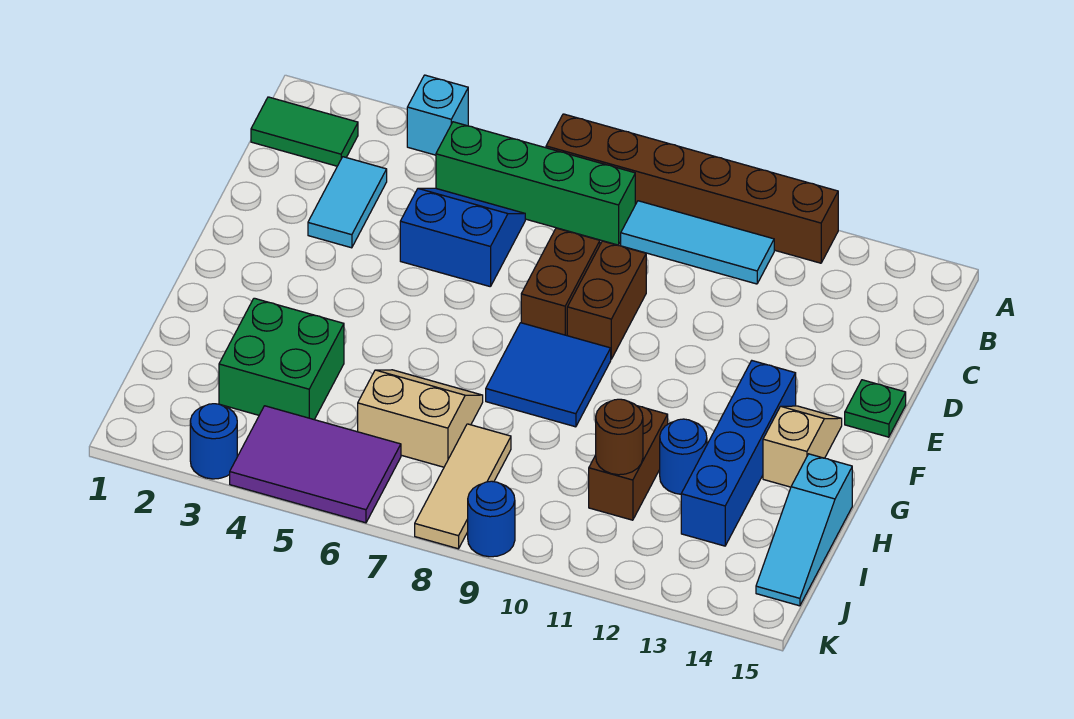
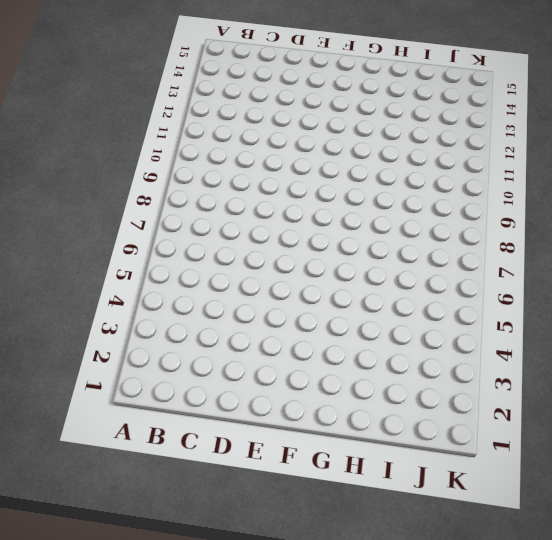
none -> cyan brick A4 level 1
none -> brown brick A7:A12 level 1
none -> green tile B1:B2 level 1

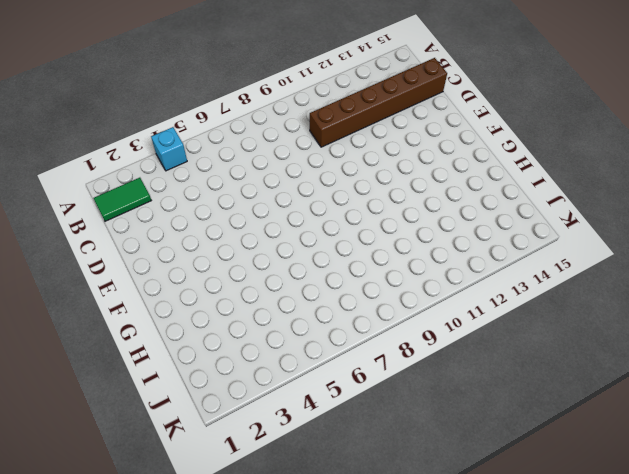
brown brick C10:C15 level 1 -> brown brick A7:A12 level 1
none -> green brick B5:B8 level 1
none -> cyan tile B9:B11 level 1
none -> cyan tile C3:D3 level 1

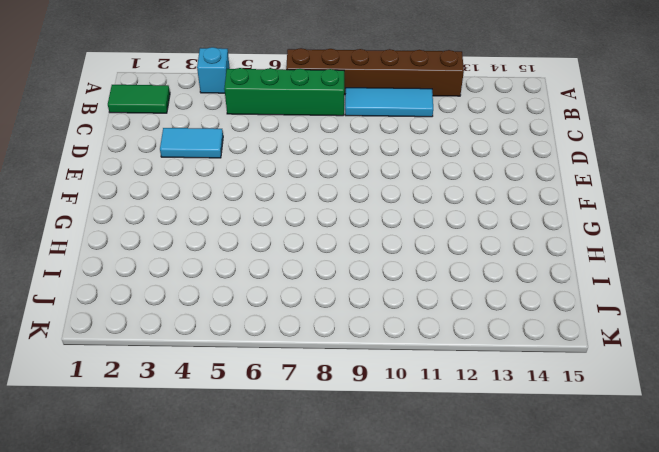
cyan tile D3:D4 level 1 -> cyan tile C3:D3 level 1
none -> blue slope C5:D6 level 1 top D
none -> brown brick D8:E8 level 1
none -> brown brick D9:E9 level 1

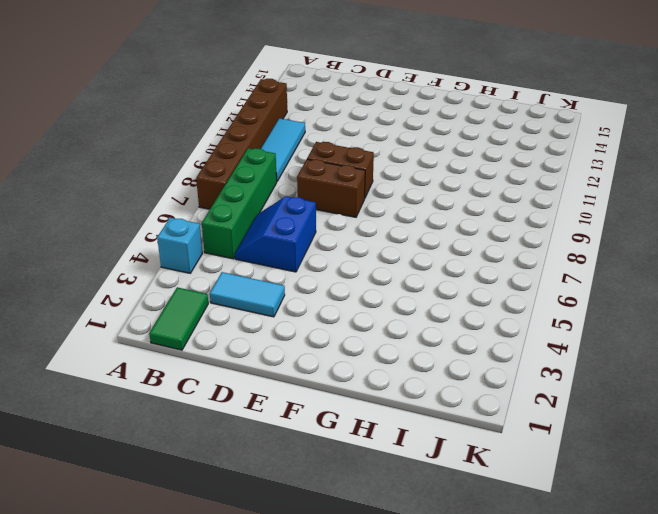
none -> green plate E15 level 1
none -> blue tile F8:G9 level 1
none -> blue brick F13:I13 level 1

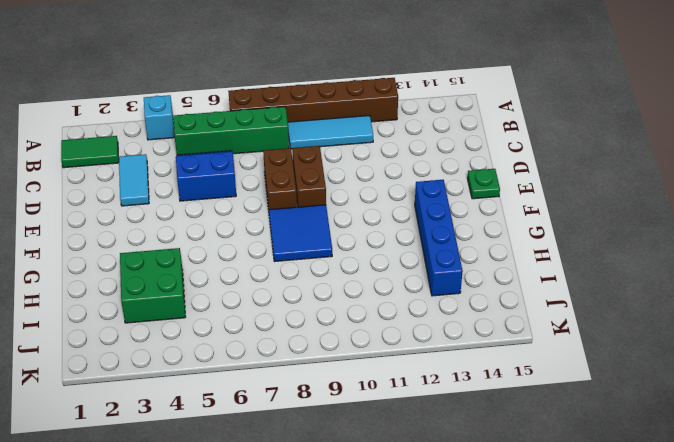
none -> tan slope F14:G14 level 1 top G
none -> tan slope H6:I7 level 1 top I
none -> brown brick H11:I11 level 1

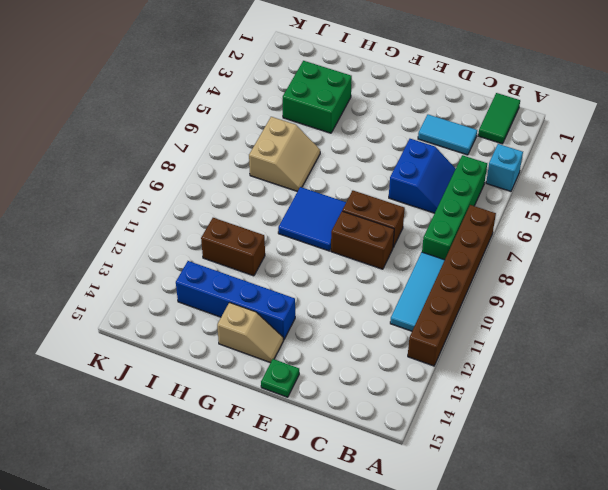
none -> blue round brick H12 level 1
none -> cyan slope H15:J15 level 1 top H
none -> tan tile I8:K8 level 1

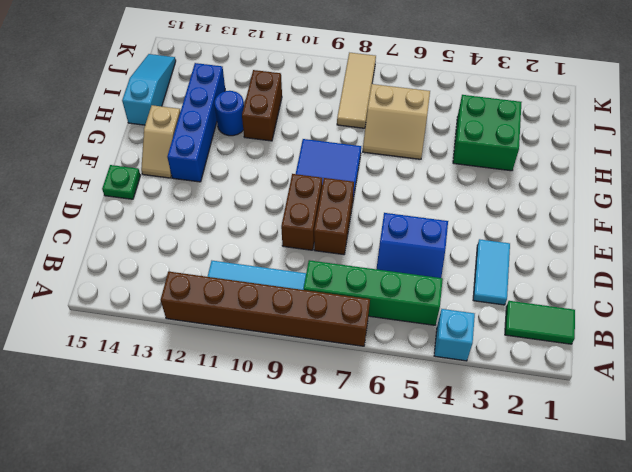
none -> purple tile J4:K6 level 1
none -> blue round brick K3 level 1
none -> blue round brick K9 level 1

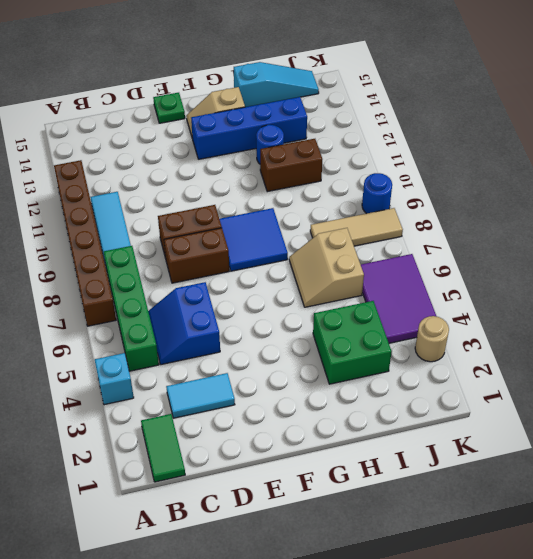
tan round brick K3 level 1 -> blue round brick K3 level 1
none -> brown round brick I11 level 2

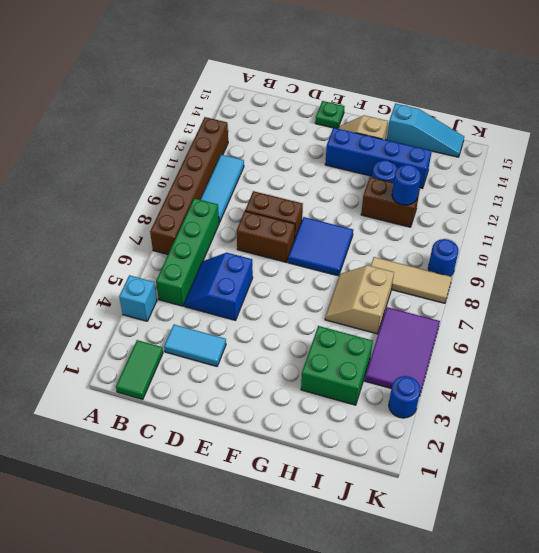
blue round brick I11 level 2 -> brown round brick I11 level 2

